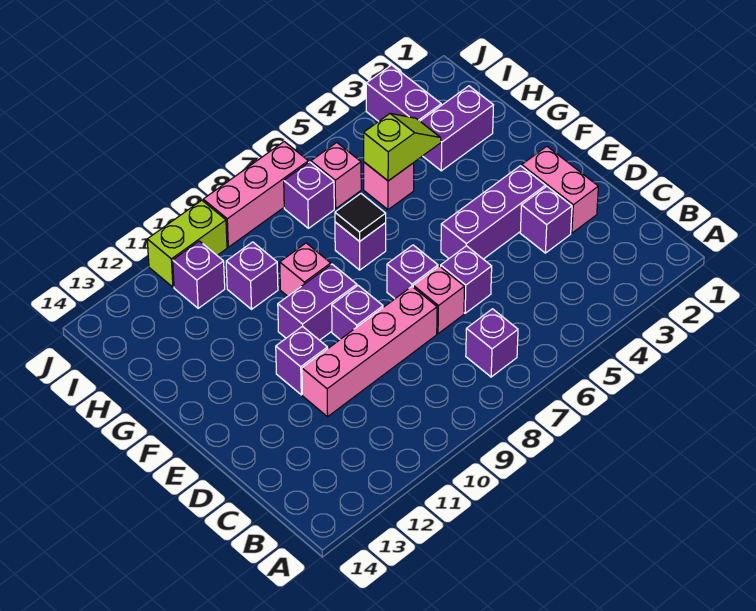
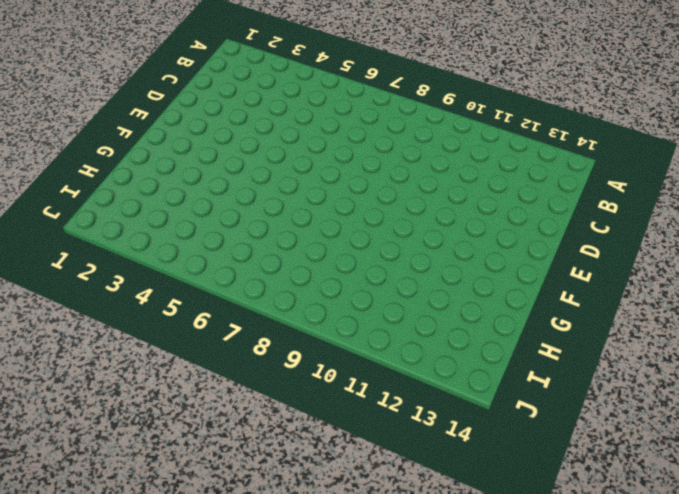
none -> purple brick B7 level 1
none -> pink brick D2:E2 level 1
none -> purple brick D3 level 1

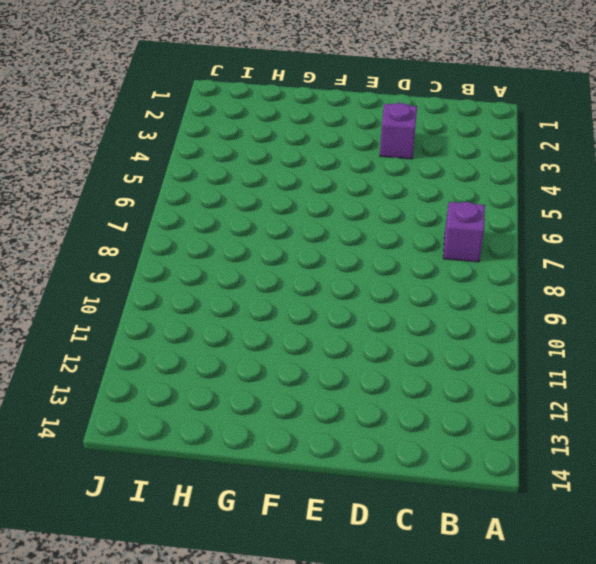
none -> pink brick D2:E2 level 1
none -> purple brick D6 level 1
none -> pink brick D7 level 1

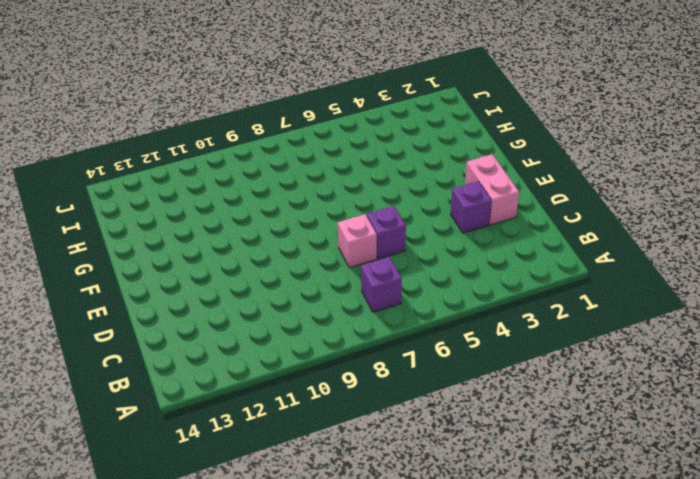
none -> pink brick D8:D11 level 1
none -> purple brick E3:E5 level 1
none -> purple brick E7 level 1

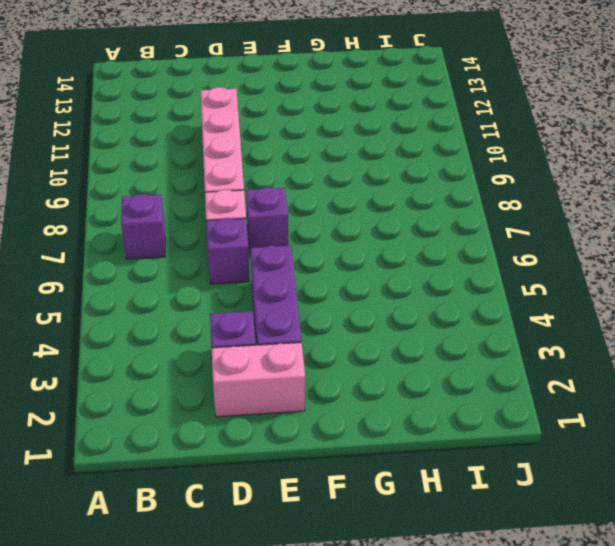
none -> purple brick E9 level 1
none -> purple brick E11 level 1
none -> purple brick F9:F10 level 1

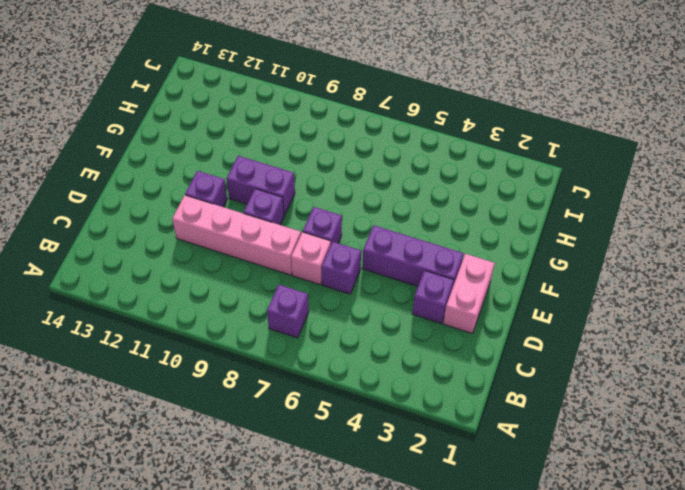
none -> purple brick G7 level 1
none -> pink brick G9 level 1
none -> purple brick H2:H3 level 1

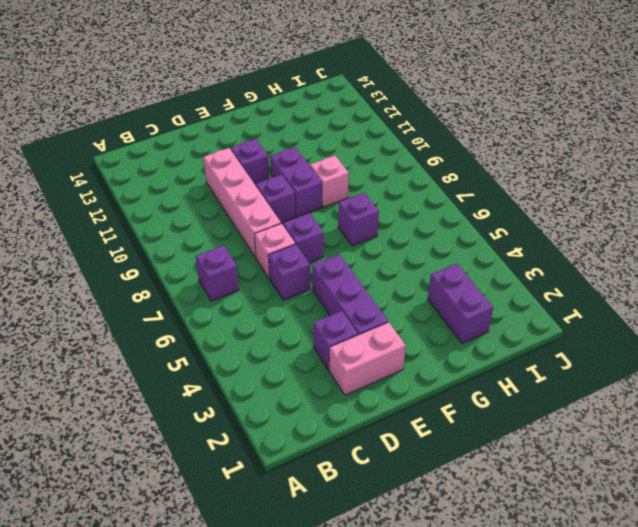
none -> pink brick H5 level 1
none -> purple brick H10 level 1
none -> purple brick I3:J3 level 1

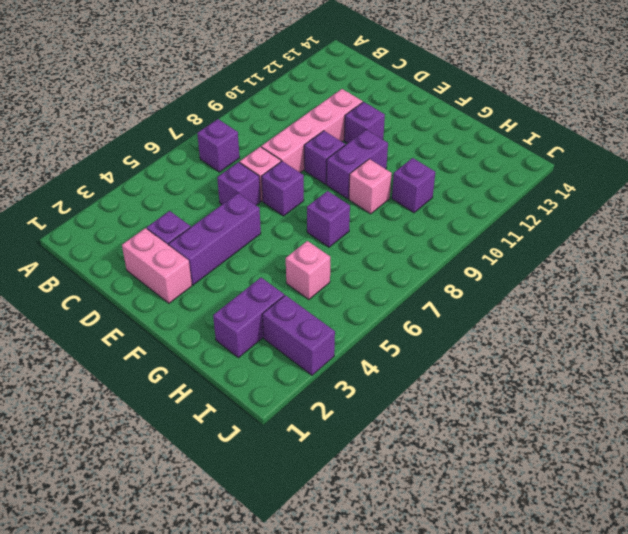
none -> pink brick I6 level 1
none -> purple brick I7 level 1
none -> purple brick I11 level 1

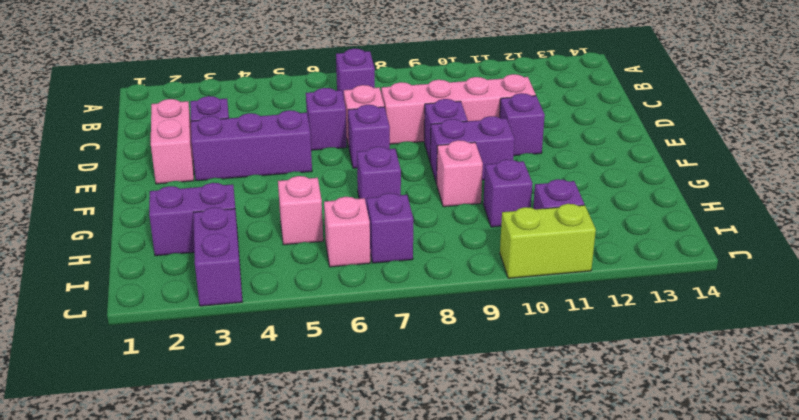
none -> pink brick J7:J9 level 1
none -> black tile G7 level 2
none -> lime slope H4:H5 level 2 top 5

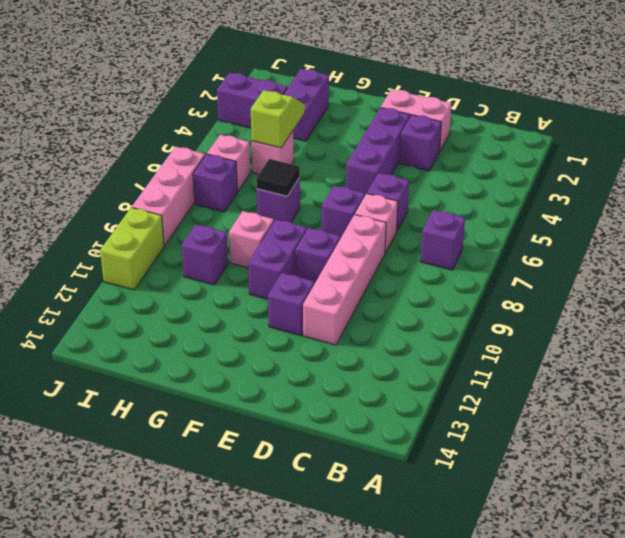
none -> purple brick I11 level 1

